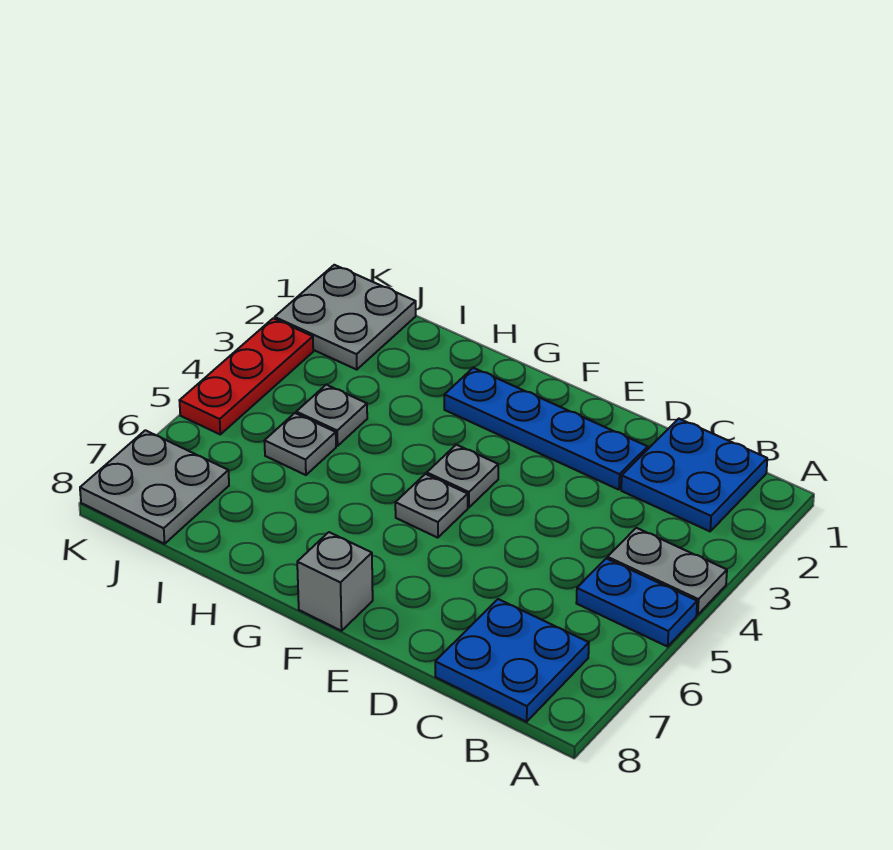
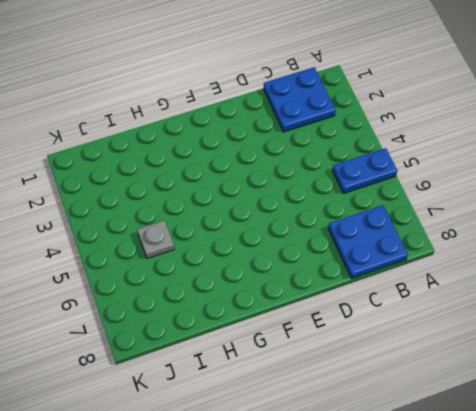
none -> grey plate A4:B4 level 1
none -> blue plate D2:G2 level 1
none -> grey plate F4 level 1

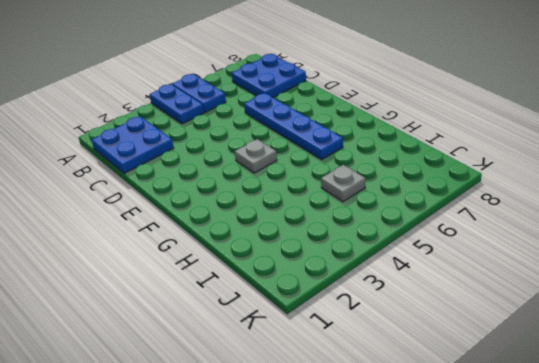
blue plate A4:B4 level 1 -> grey plate A4:B4 level 1
blue plate D6:G6 level 1 -> blue plate D2:G2 level 1
none -> grey plate F5 level 1
none -> grey brick F8 level 1
none -> grey plate I4 level 1

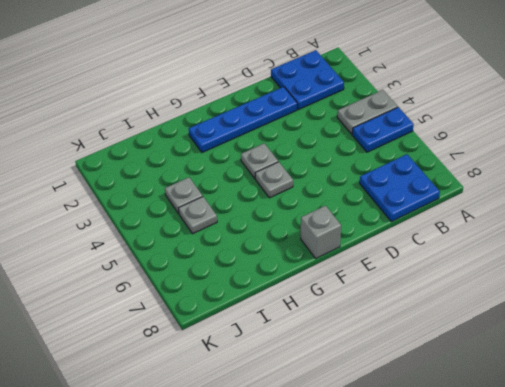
none -> grey plate J1:K2 level 1
none -> grey plate J7:K8 level 1
none -> red plate K3:K5 level 1

